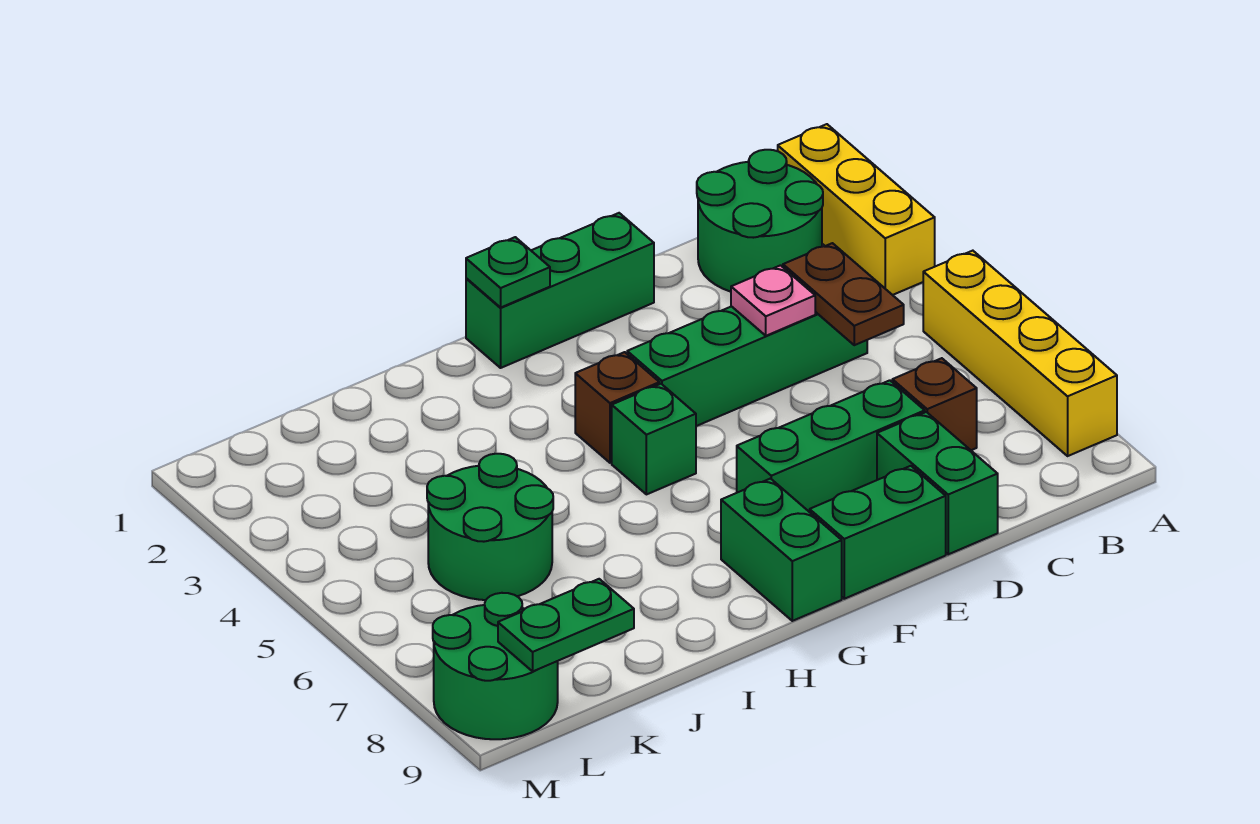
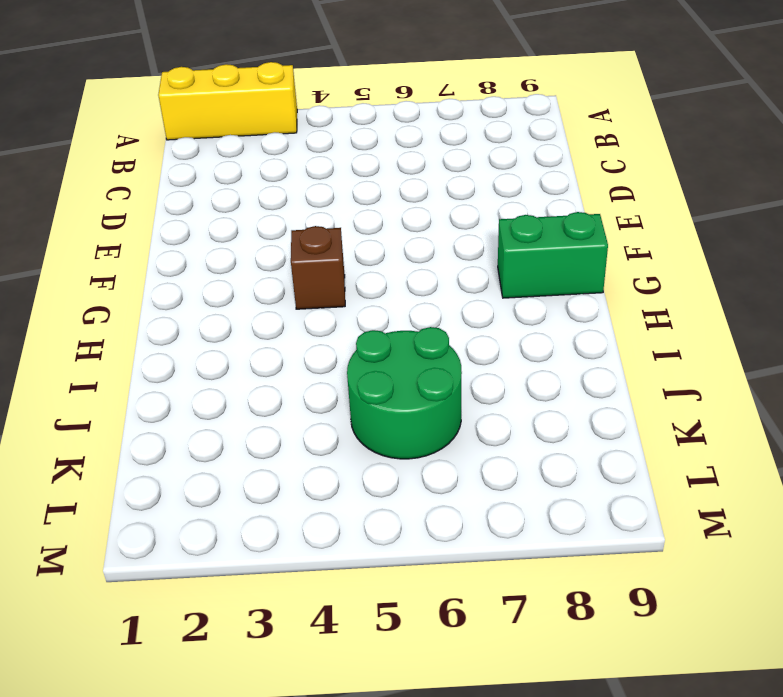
none -> yellow brick A5:A8 level 1
none -> green round brick B1:C2 level 1
none -> green brick C4:F4 level 1

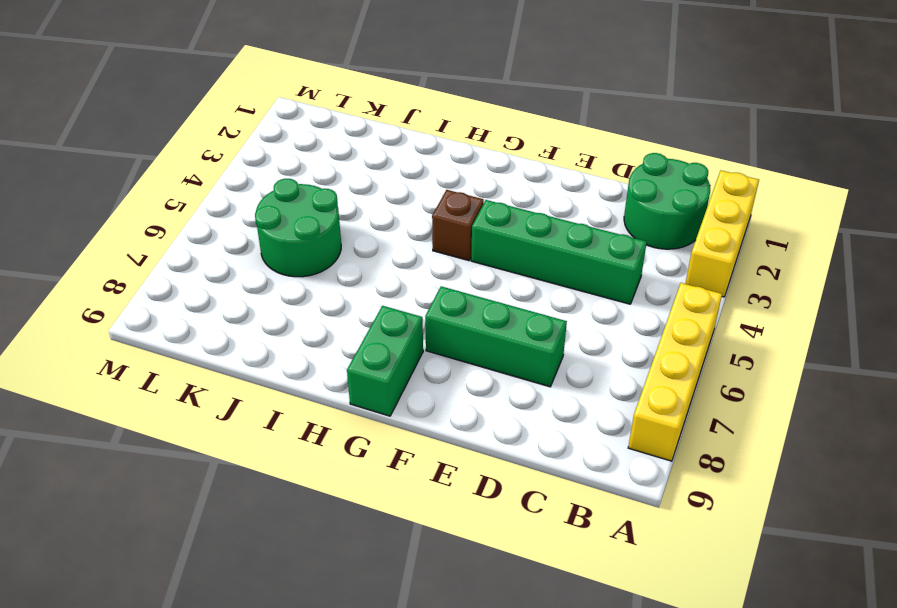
none -> brown brick C7 level 1
none -> green brick D8:D9 level 1
none -> green brick E1:G1 level 1

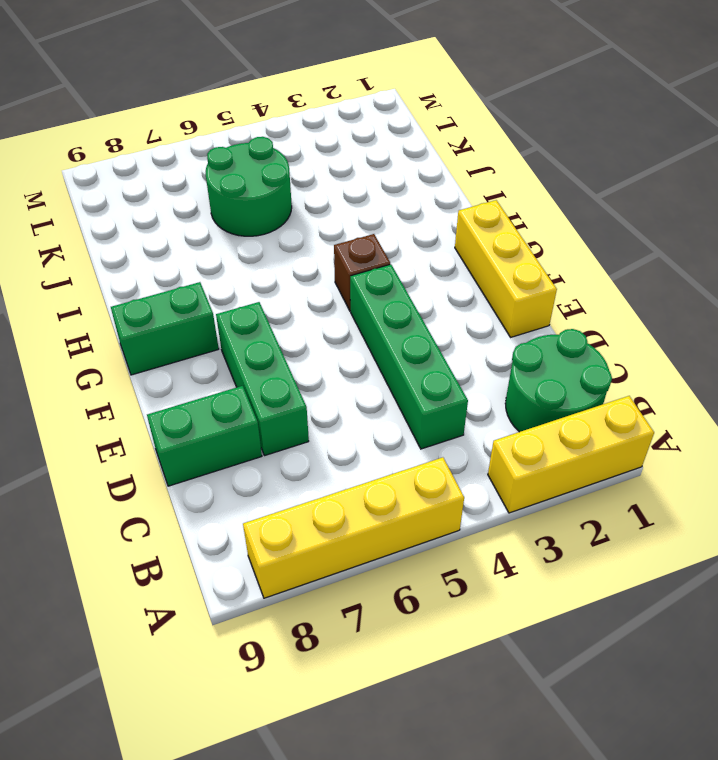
yellow brick E1:G1 level 1 -> green brick E1:G1 level 1
none -> brown brick C7 level 1
none -> green brick E9:F9 level 1
none -> green brick G5 level 1

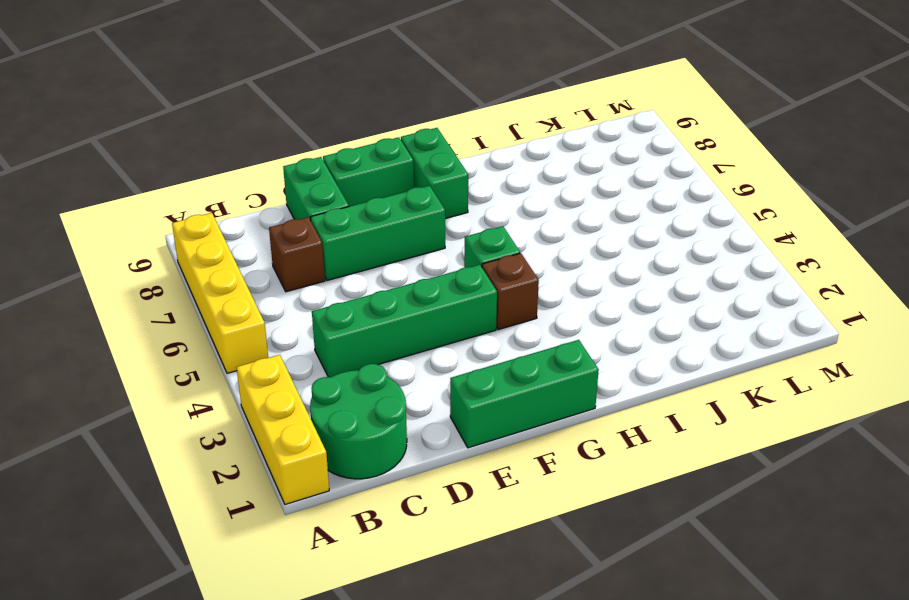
none -> green round brick J5:K6 level 1
none -> green round brick L8:M9 level 1
none -> brown plate C4:C5 level 2

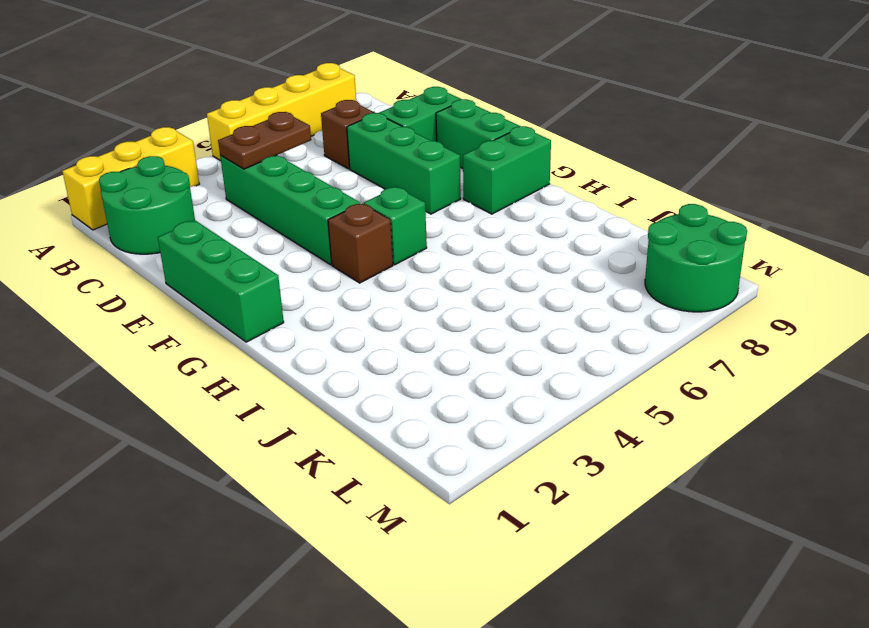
none -> green round brick J5:K6 level 1
none -> pink plate D4 level 2
none -> green plate G1 level 2

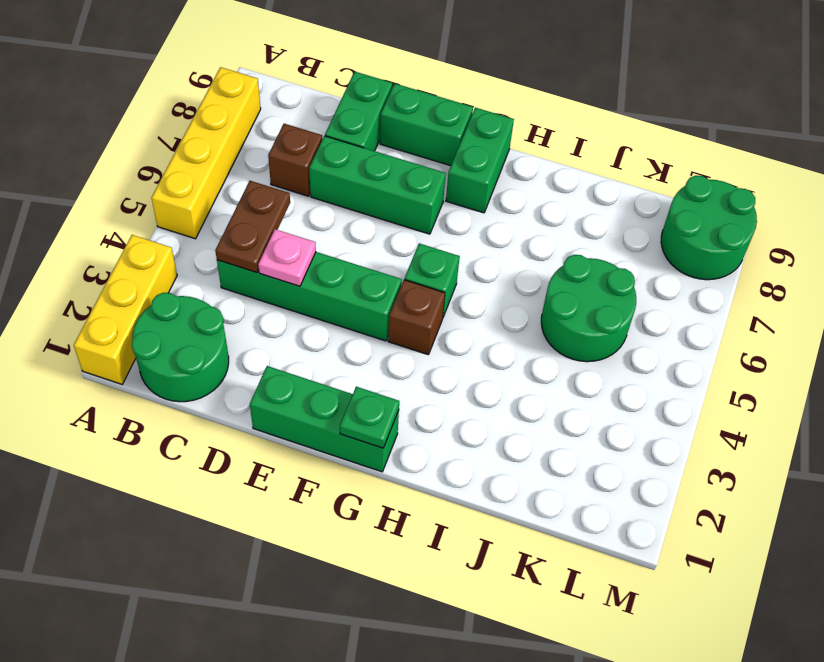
none -> green plate K9:L9 level 2

